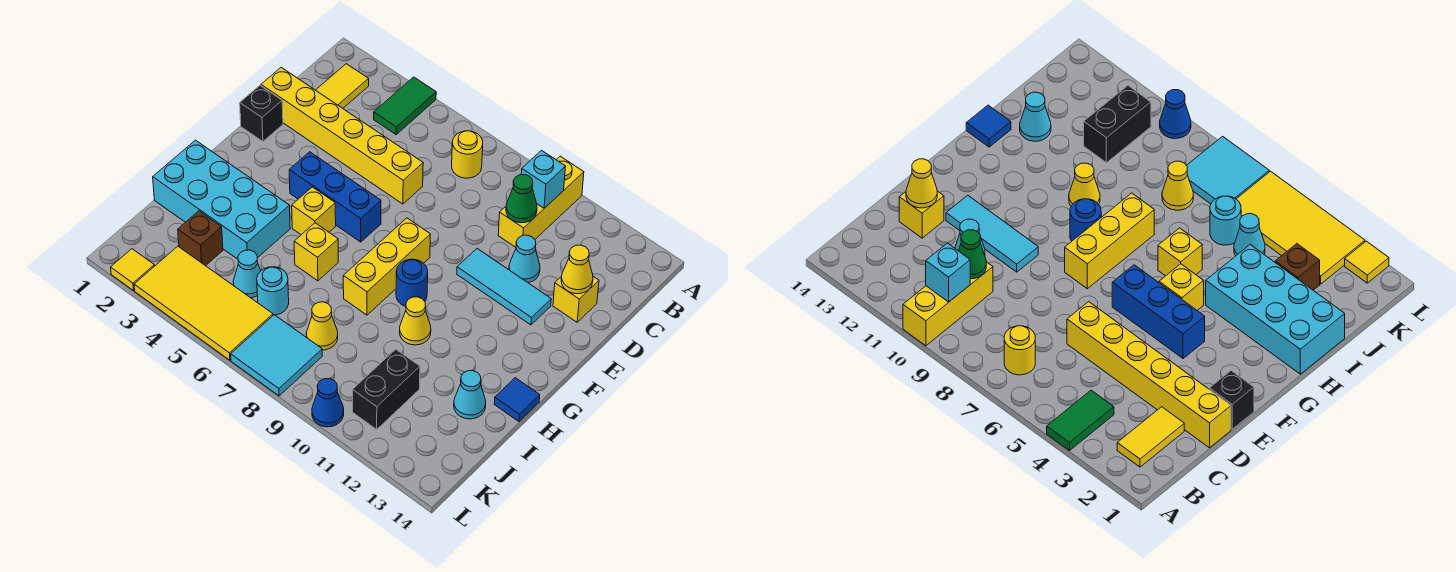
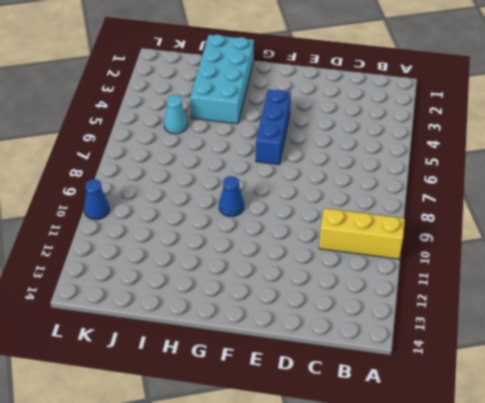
blue cone G9 level 1 -> blue round brick G9 level 1
none -> green tile A4:B4 level 1
none -> yellow tile B2:C2 level 1
none -> yellow round brick B7 level 1
none -> yellow brick D1:D6 level 1

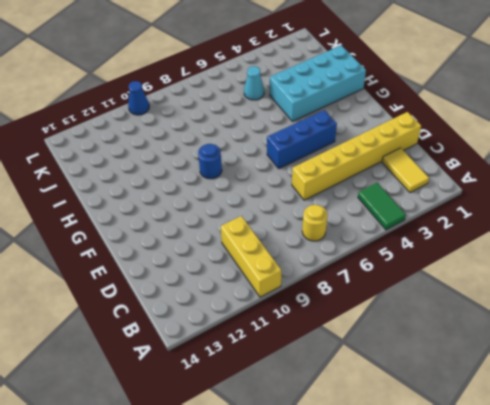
none -> cyan cone D11 level 1
none -> yellow brick D13 level 1
none -> black brick E1 level 1
none -> cyan tile E10:E12 level 1

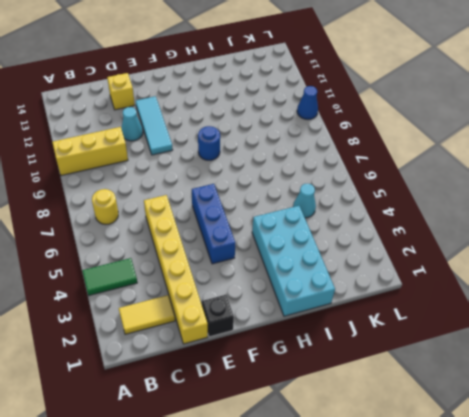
none -> yellow brick F8:H8 level 1
none -> yellow brick G5 level 1
none -> yellow brick H6 level 1
none -> yellow cone H10 level 1

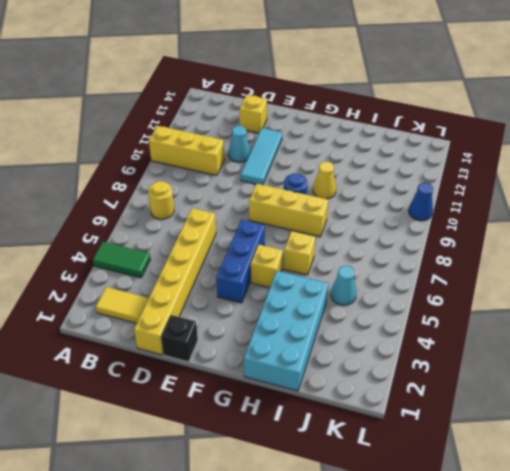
none -> blue tile H14 level 1
none -> cyan cone I13 level 1
none -> brown brick J3 level 1
none -> cyan round brick J6 level 1

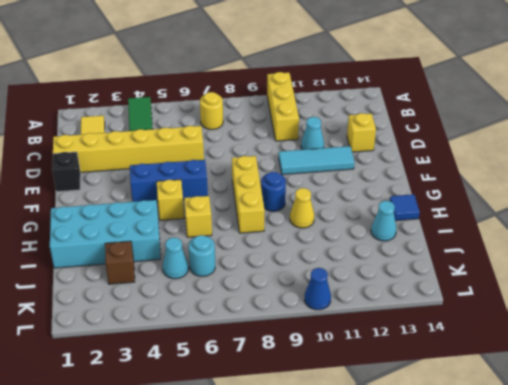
none -> yellow cone J8 level 1
none -> black brick J11:K11 level 1
none -> yellow tile K3:L6 level 1
none -> cyan tile K7:L8 level 1

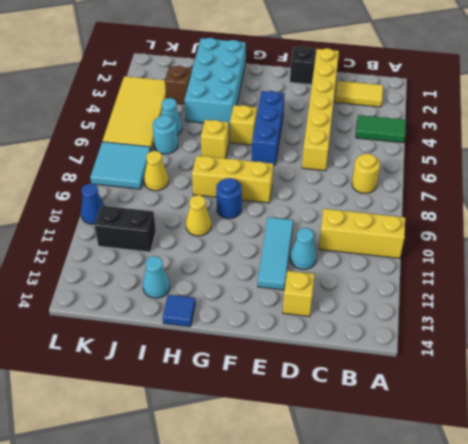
none -> yellow tile L2 level 1
none -> cyan brick B10 level 2
none -> green cone C10 level 2
none -> yellow cone D13 level 2

